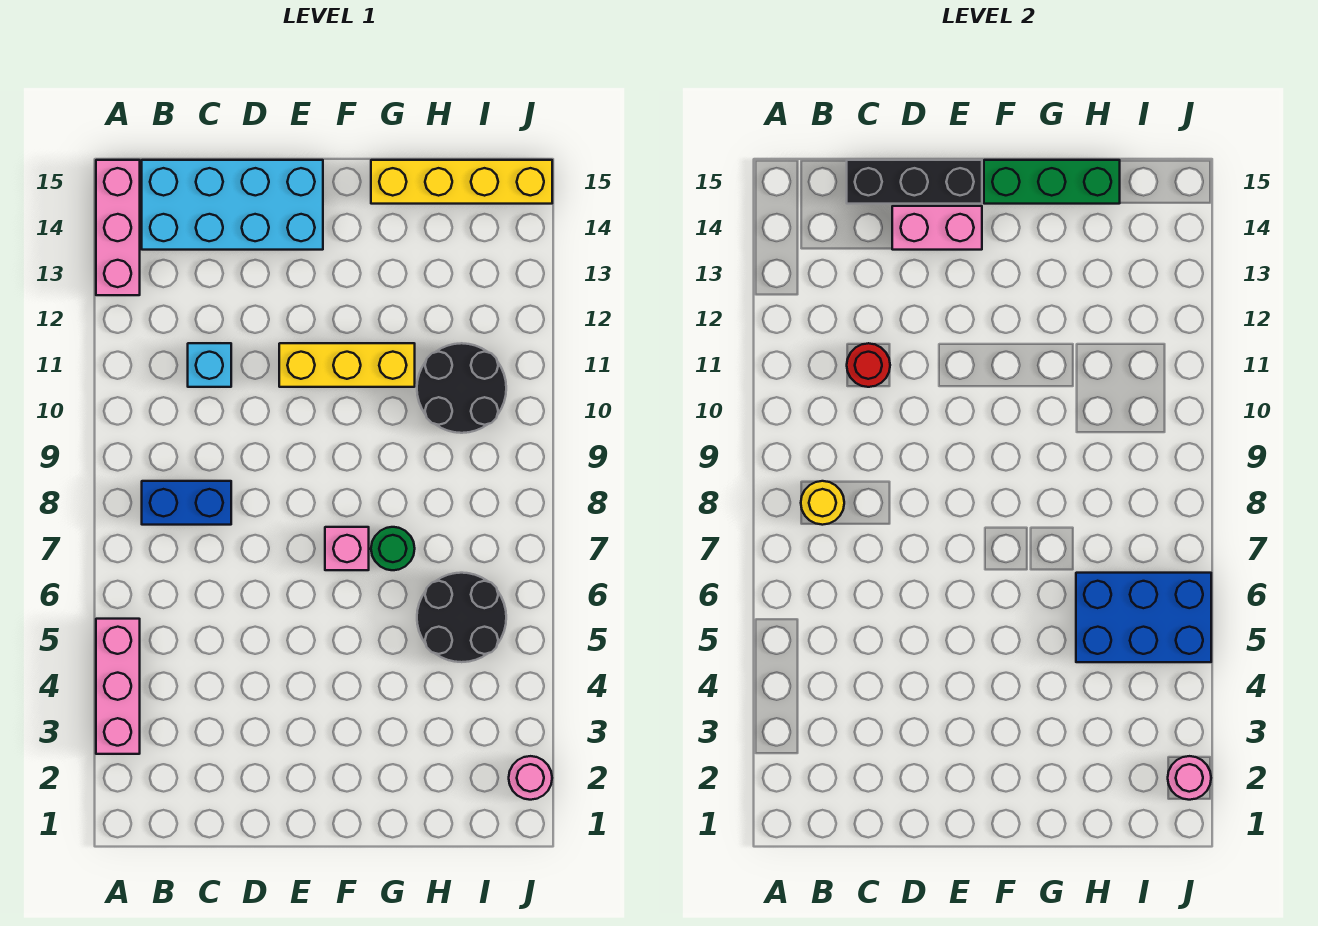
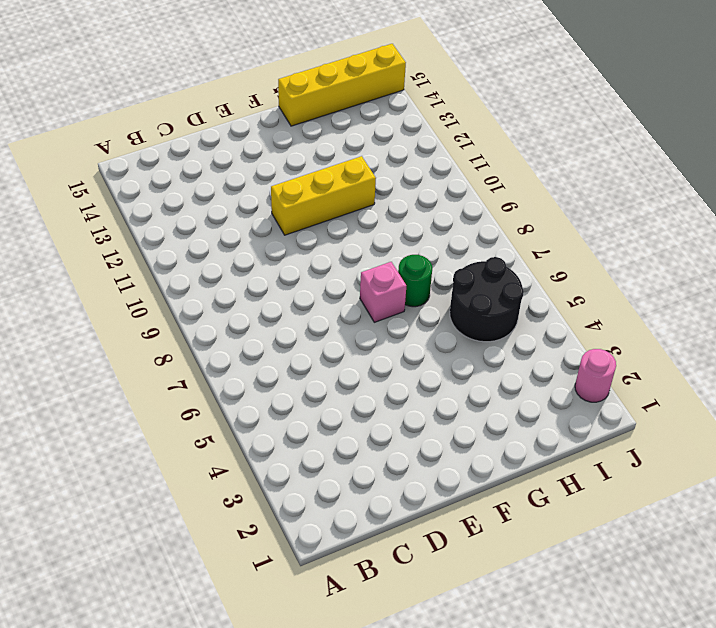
none -> pink brick A3:A5 level 1
none -> pink brick A13:A15 level 1
none -> blue brick B8:C8 level 1

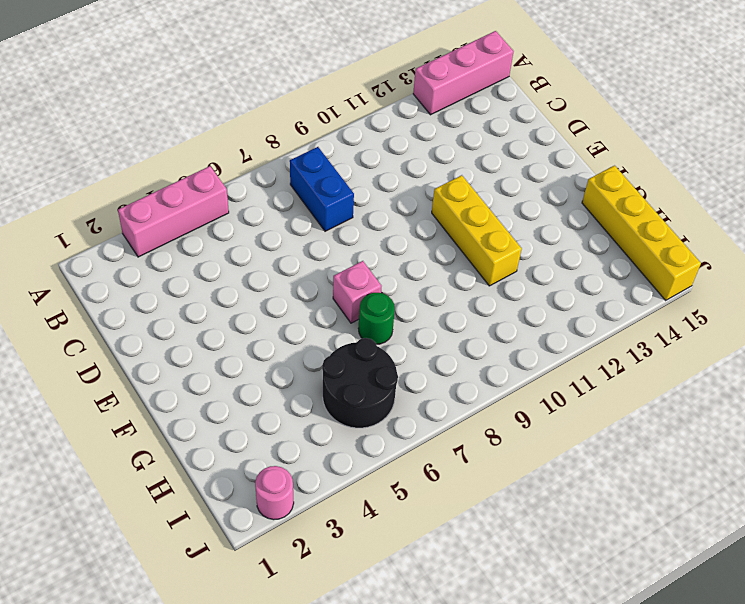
none -> cyan brick B14:E15 level 1
none -> cyan brick C11 level 1
none -> black round brick H10:I11 level 1

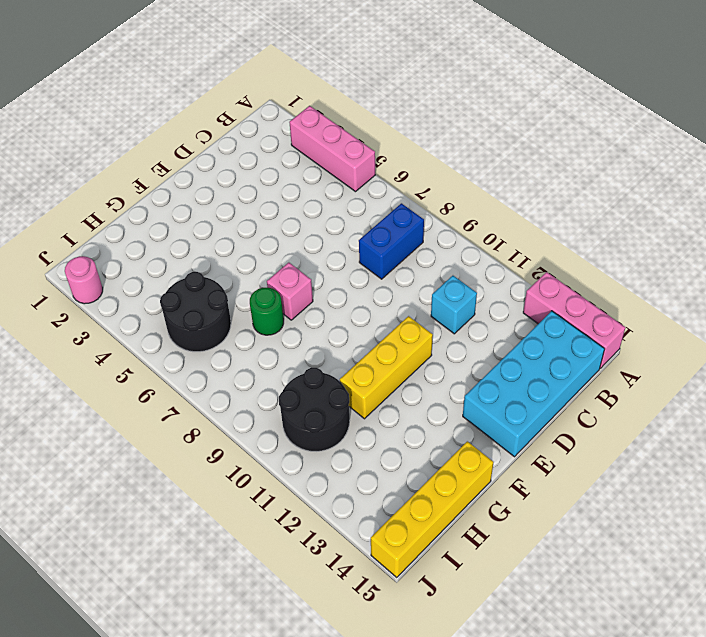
none -> yellow round brick B8 level 2
none -> red round brick C11 level 2
none -> black brick C15:E15 level 2

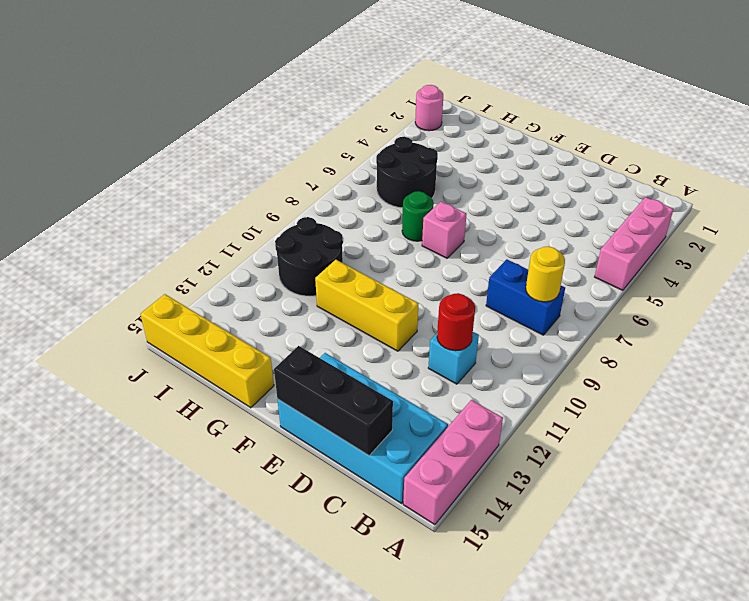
none -> pink brick D14:E14 level 2
none -> green brick F15:H15 level 2
none -> blue brick H5:J6 level 2

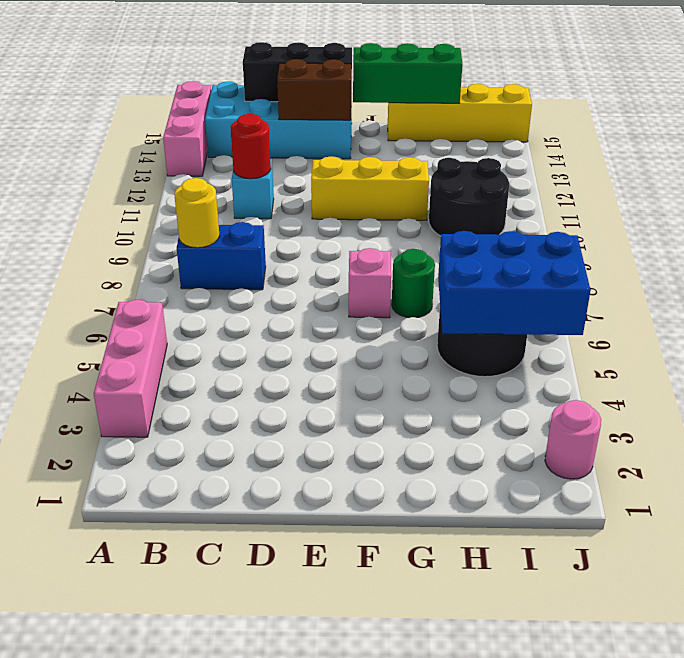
brown brick D14:E14 level 2 -> pink brick D14:E14 level 2
none -> pink round brick J2 level 2

